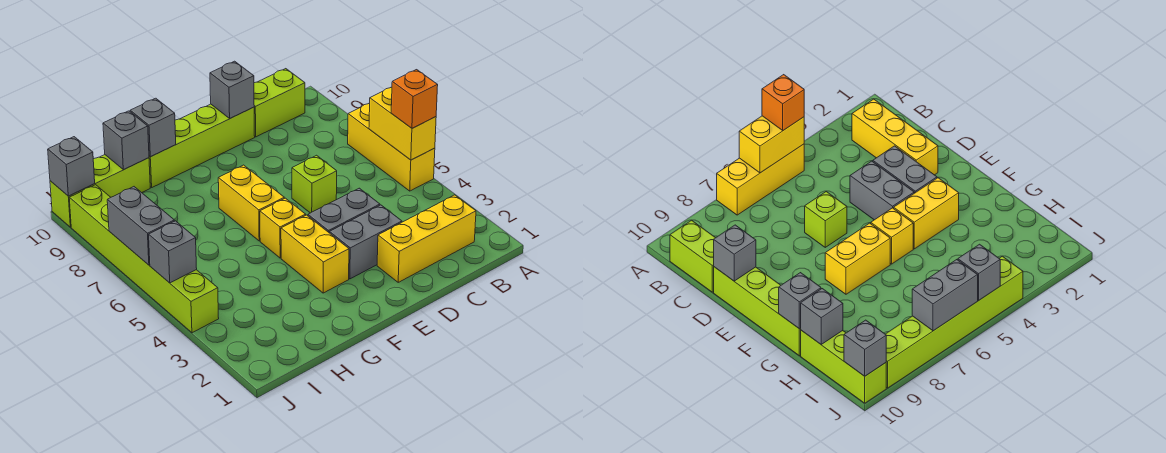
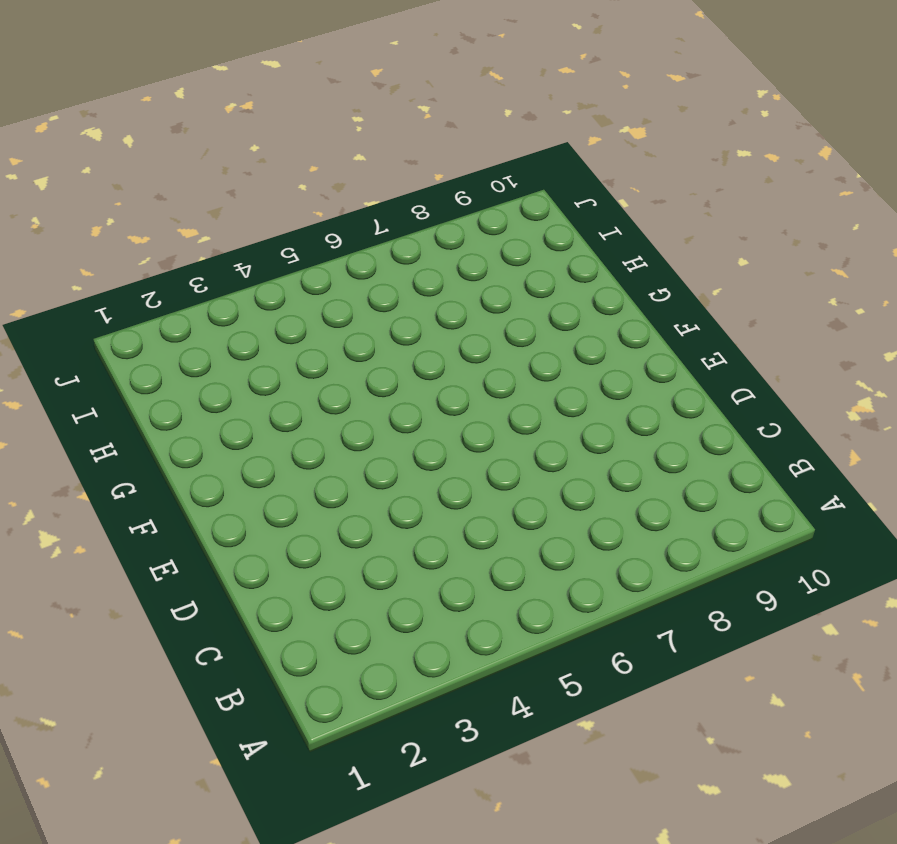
none -> yellow brick A5:A7 level 1
none -> yellow brick B2:D2 level 1
none -> lime brick B10:C10 level 1

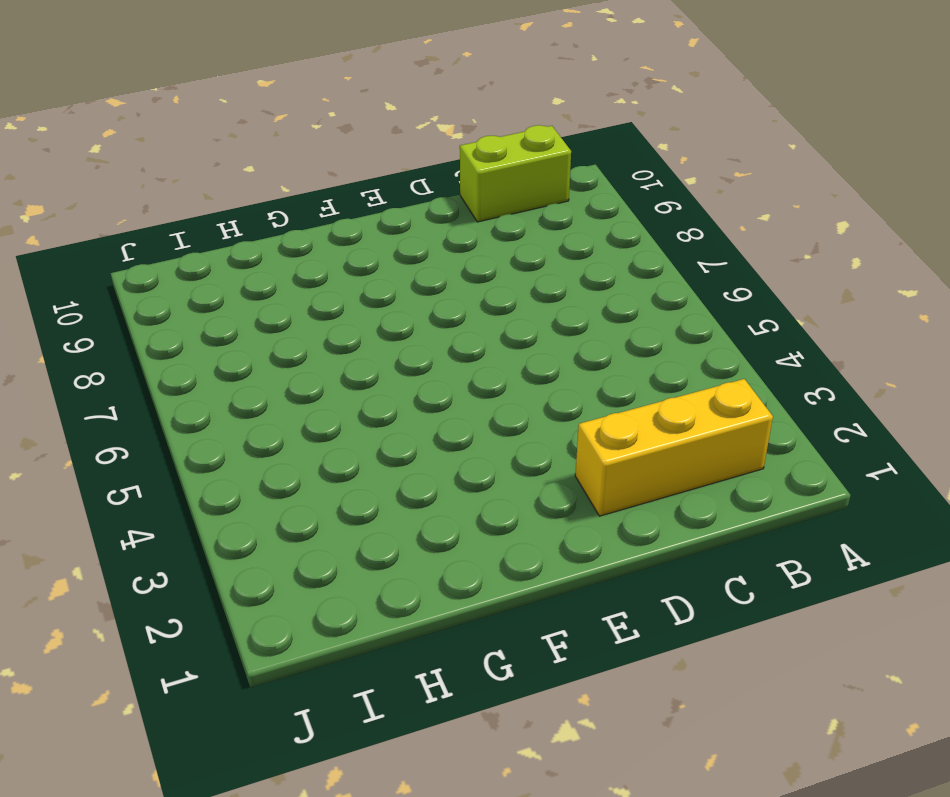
none -> yellow brick A5:A7 level 1
none -> grey brick D3:E3 level 1
none -> grey brick D4:E4 level 1

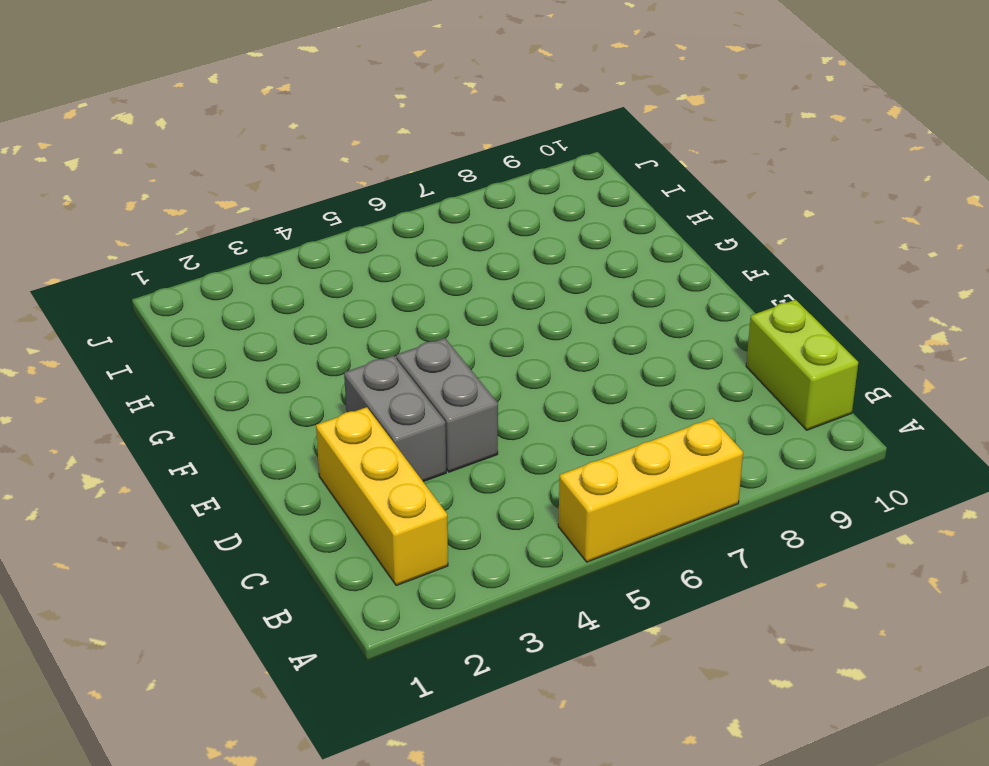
none -> lime brick D6 level 1
none -> lime brick D10:G10 level 1
none -> yellow brick F3:F4 level 1

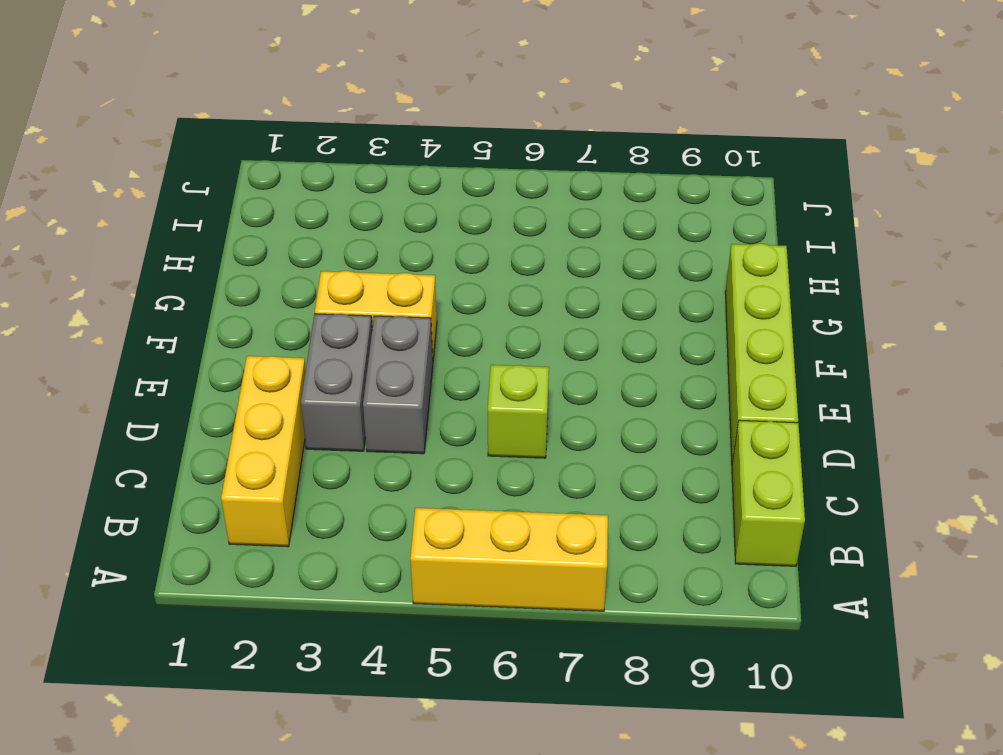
none -> yellow brick F5 level 1
none -> yellow brick F6:F7 level 1
none -> lime brick H10:J10 level 1

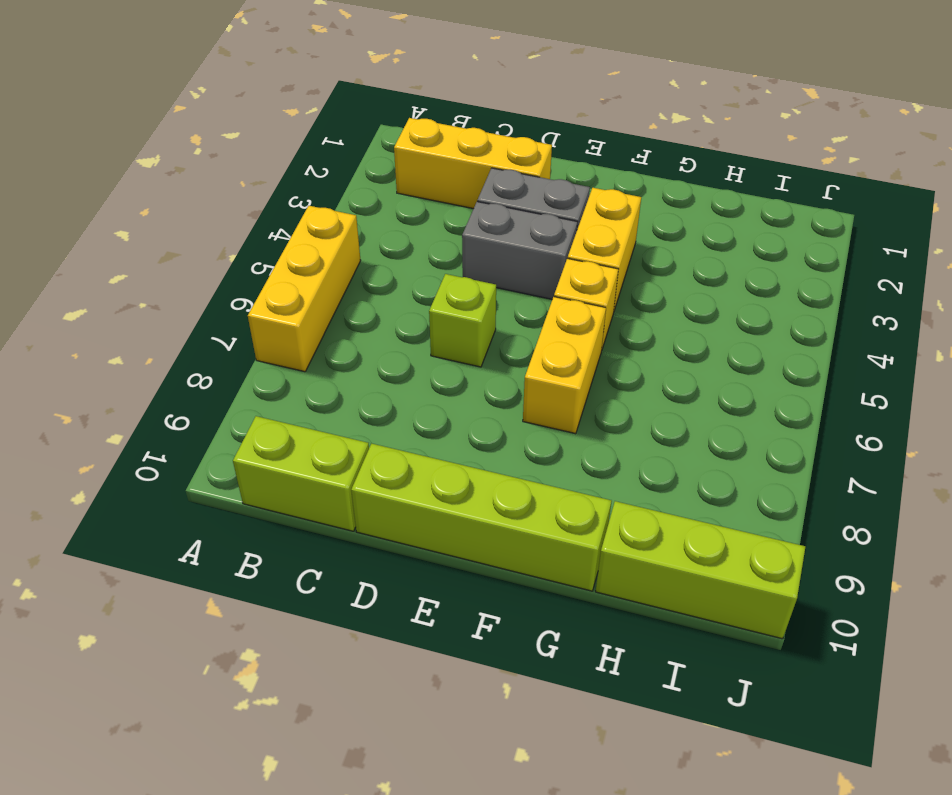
none -> lime brick J4:J9 level 1
none -> yellow brick A5:A6 level 2
none -> grey brick D10 level 2

